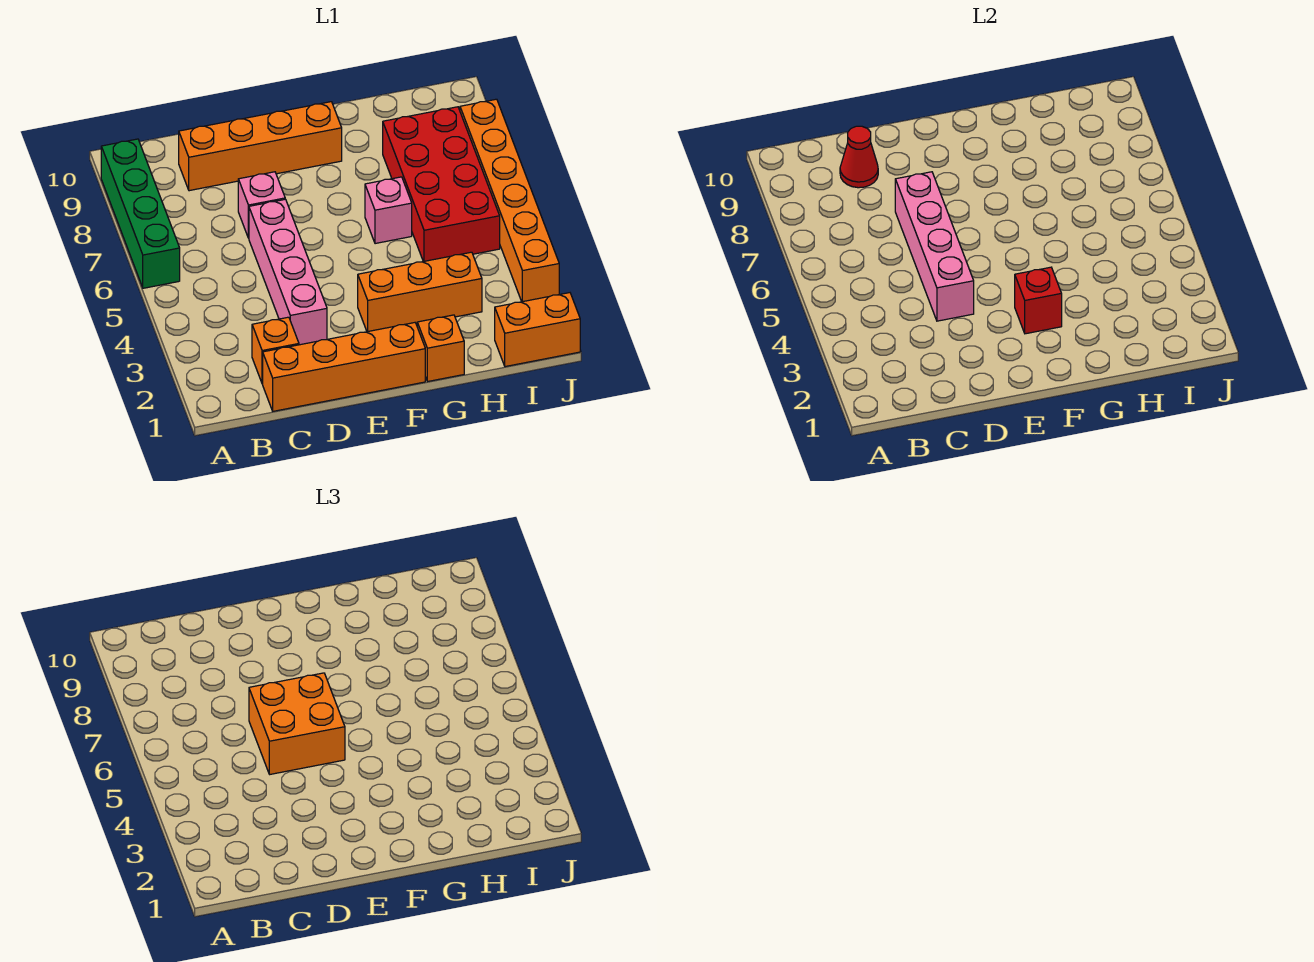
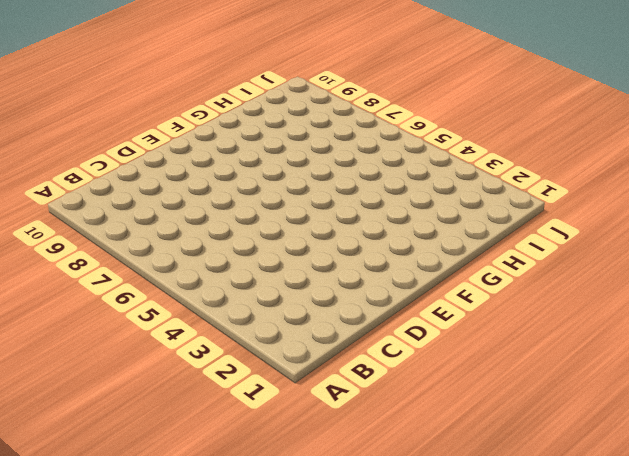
none -> green brick A6:A9 level 1
none -> orange brick C1:F1 level 1
none -> orange brick C2 level 1

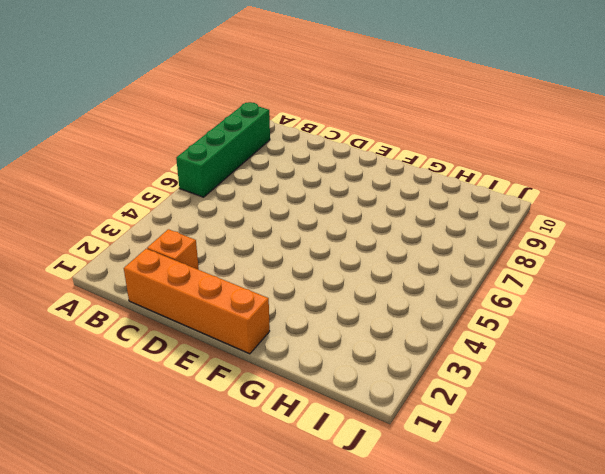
none -> orange brick C9:F9 level 1
none -> pink brick D3:D6 level 1
none -> pink brick D7 level 1

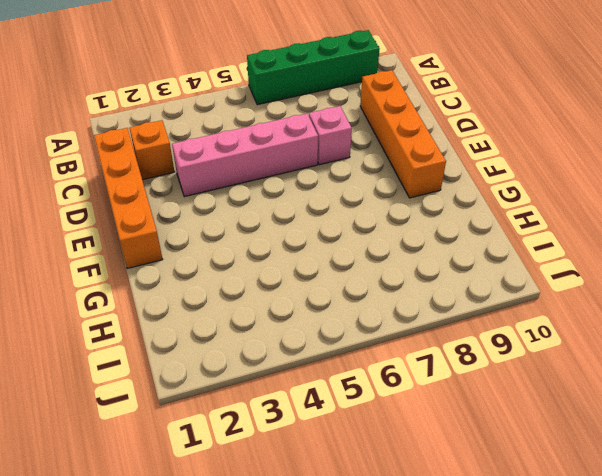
none -> orange brick F3:H3 level 1
none -> orange brick G1 level 1
none -> pink brick G6 level 1

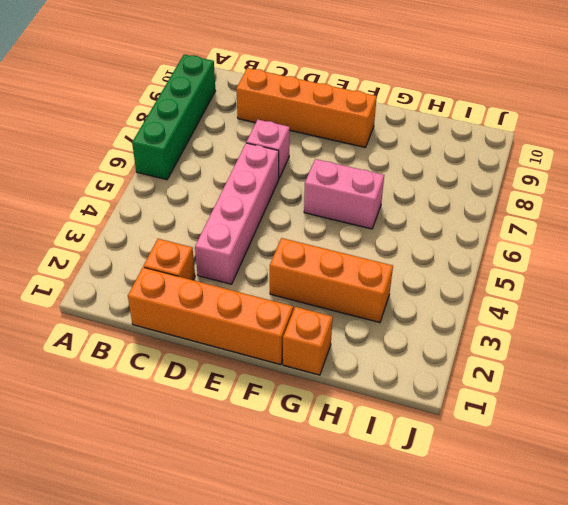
pink brick F6:G6 level 1 -> pink brick G6 level 1
none -> red brick H5:I8 level 1
none -> orange brick I1:J1 level 1
none -> orange brick J3:J8 level 1

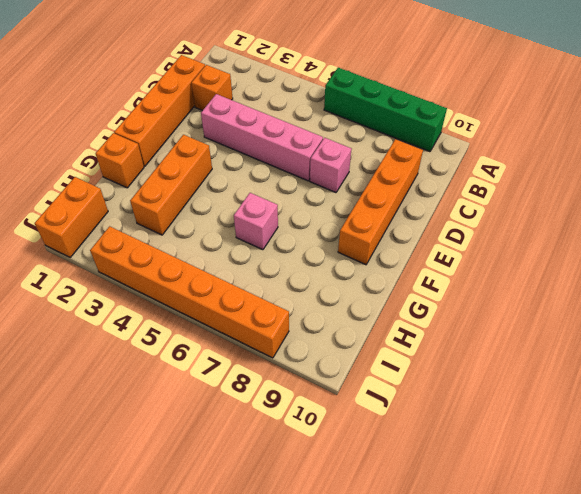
none -> red brick H5:I8 level 1
none -> red cone C9 level 2
none -> pink brick D4:D7 level 2

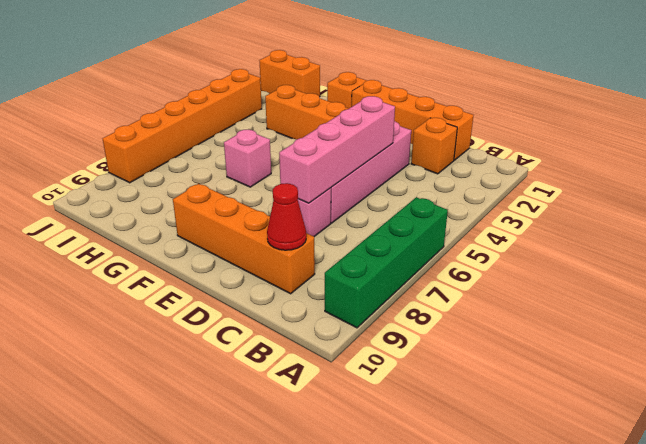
none -> red brick H5:I8 level 1
none -> red brick F3 level 2
none -> orange brick D5:E6 level 3

